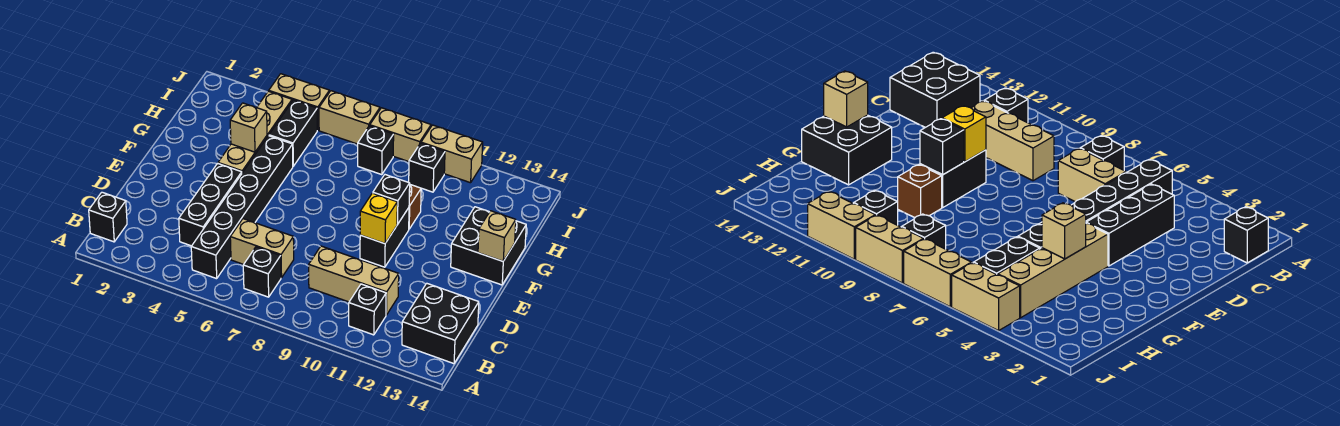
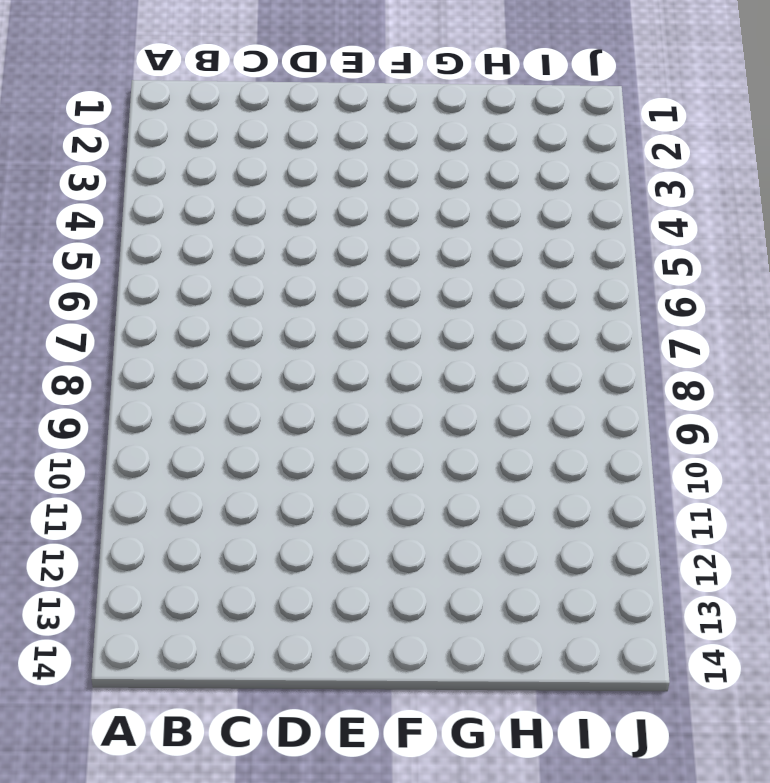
none -> black brick B1 level 1
none -> black brick B5:G5 level 1
none -> black brick B7 level 1

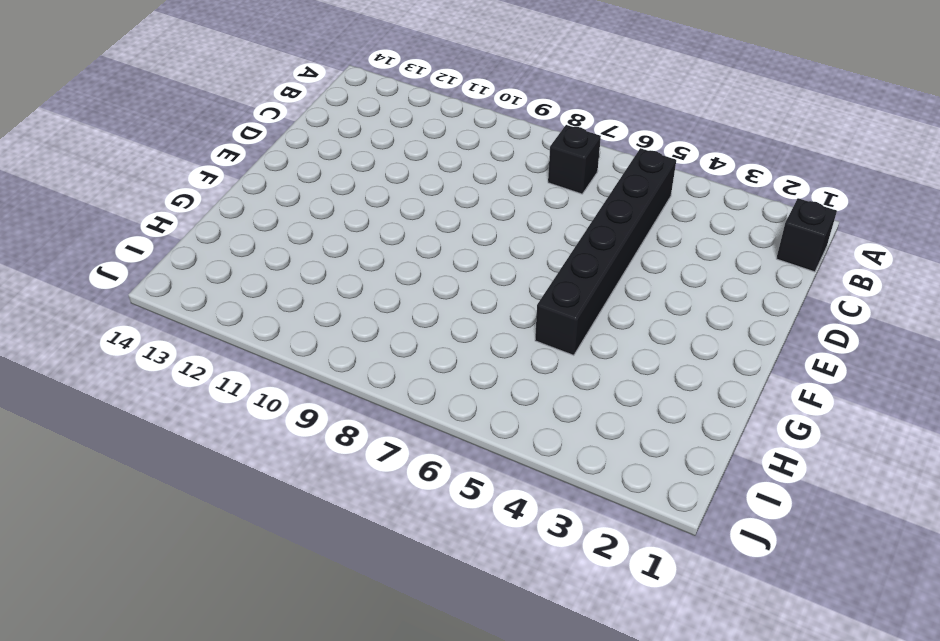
none -> black brick B11 level 1
none -> black brick B13:C14 level 1
none -> black brick C4:E4 level 1

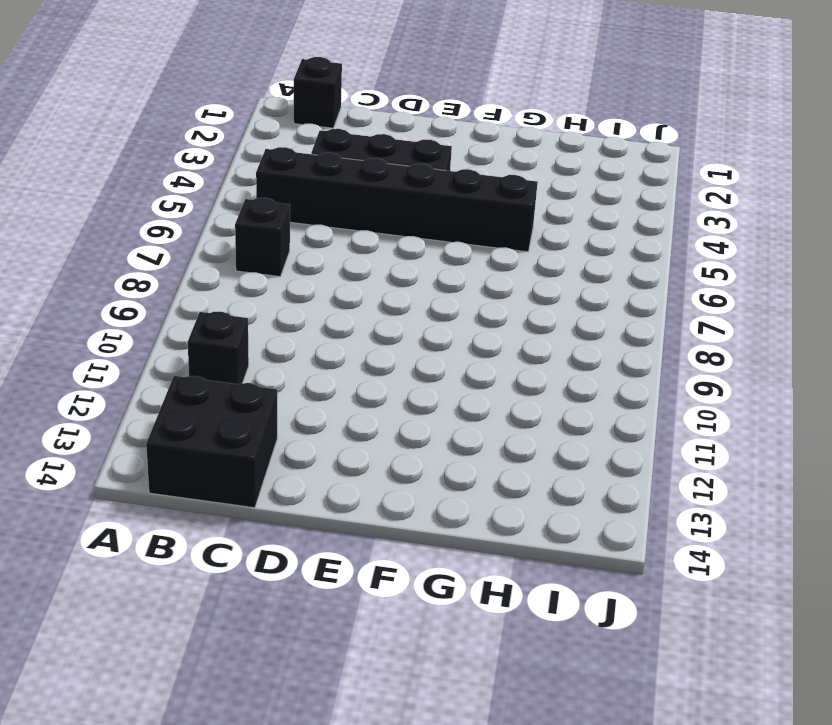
none -> tan brick C6:C7 level 1
none -> tan brick C9:C11 level 1
none -> black brick E10:F10 level 1

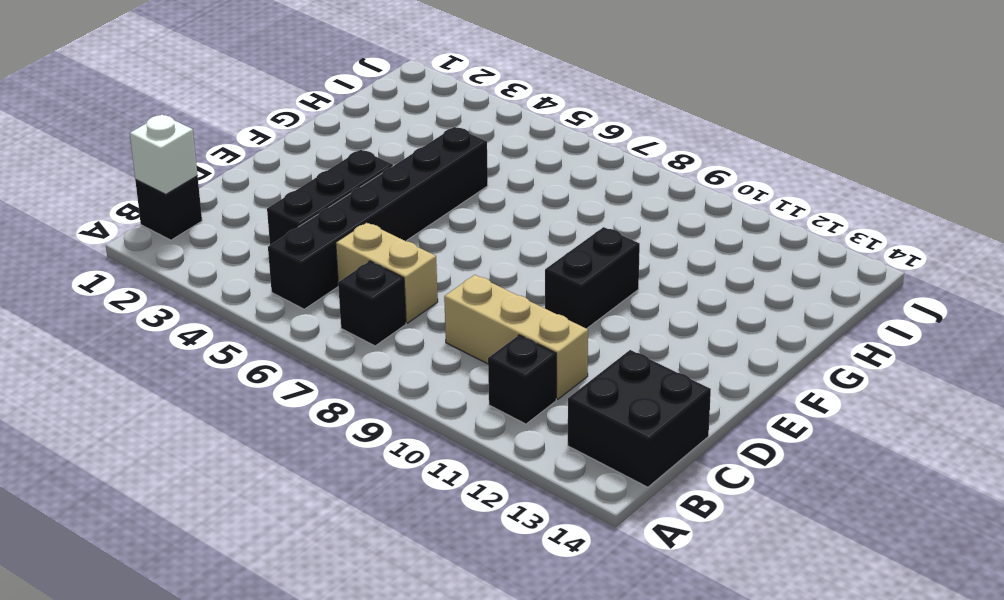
white brick B1 level 2 -> none
none -> tan brick F4:I4 level 1
none -> black brick F13:G14 level 1
none -> brown brick G10 level 1

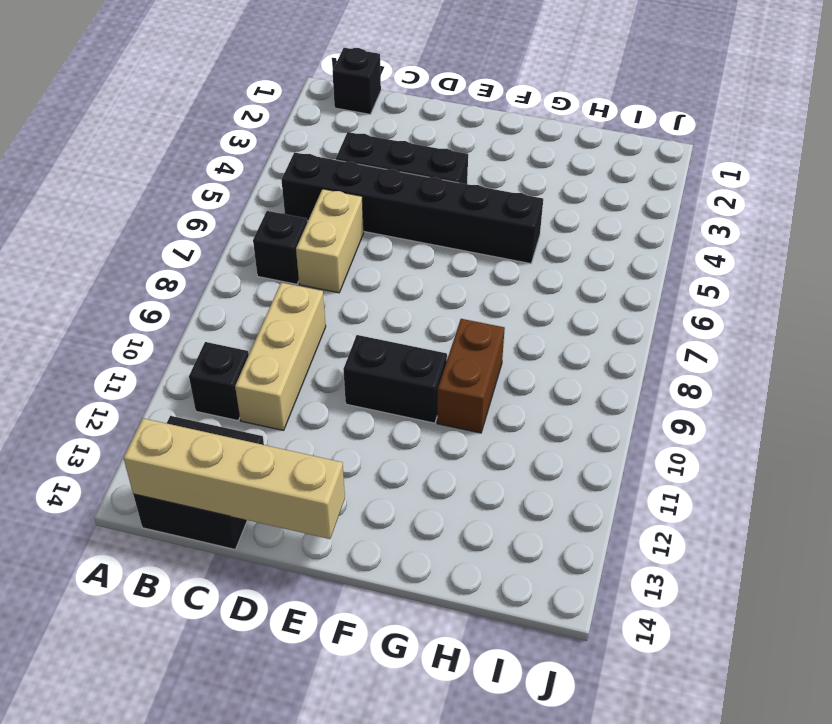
tan brick B14:E14 level 2 -> tan brick F4:I4 level 1
brown brick G9:G10 level 1 -> brown brick G10 level 1
none -> black brick F13:G14 level 1
none -> black brick H5:I5 level 1
none -> black brick I8 level 1

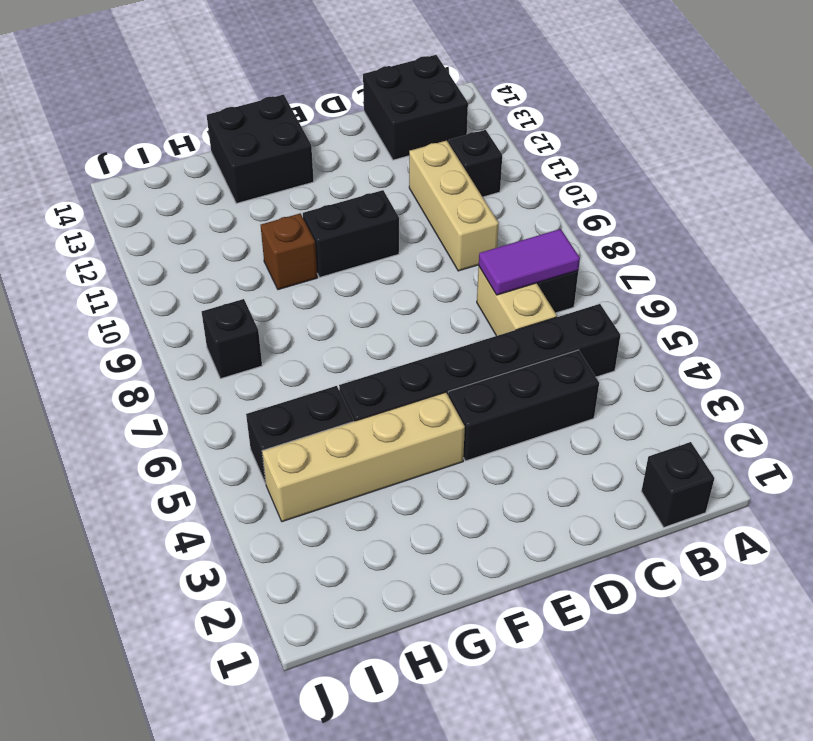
purple tile B7:C7 level 2 -> none
none -> black brick I10 level 1
none -> tan brick J4:J5 level 1
none -> tan brick J6:J7 level 1

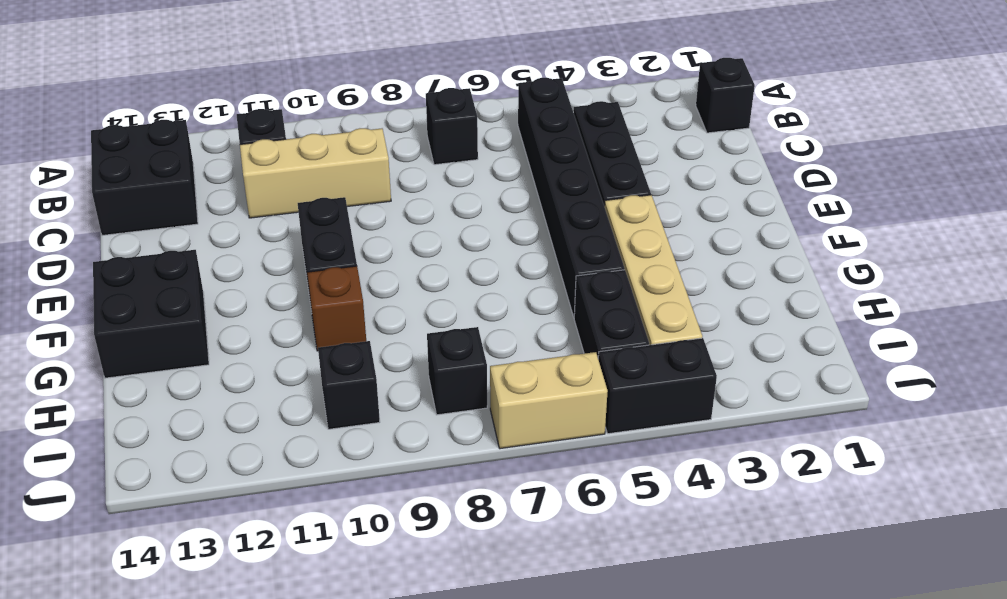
black brick J4:J5 level 1 -> tan brick J4:J5 level 1
none -> tan brick C6:C7 level 1
none -> tan brick J8:J9 level 1
none -> tan brick J10:J11 level 1

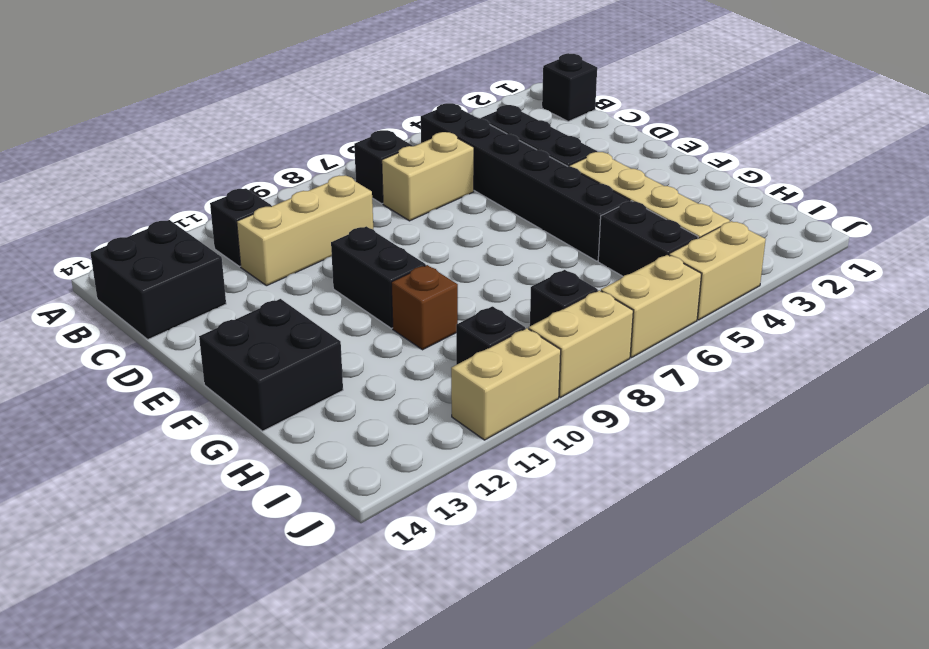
none -> yellow brick E10 level 2
none -> black brick F10 level 2
none -> tan brick F14 level 2

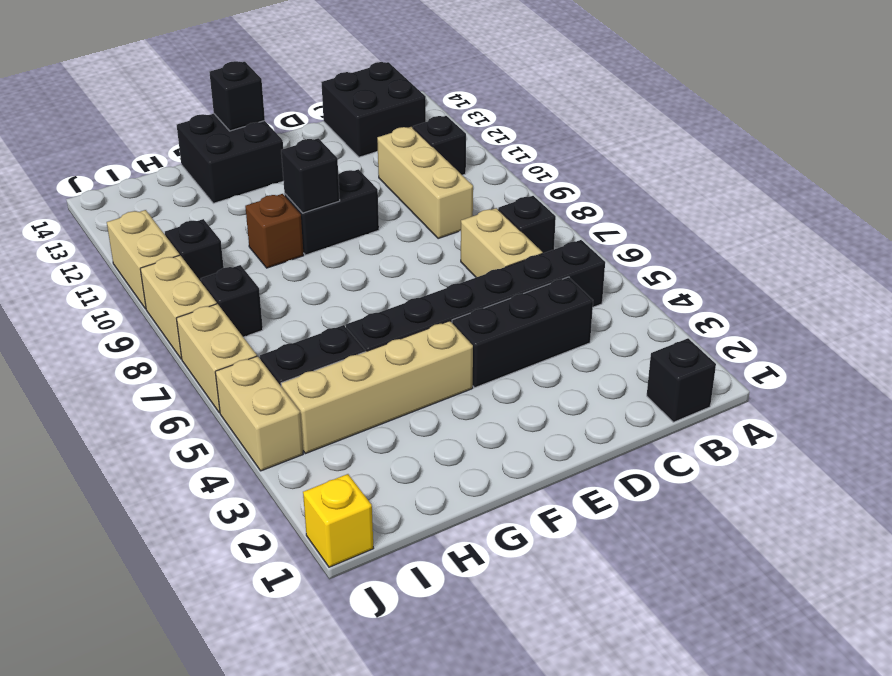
black brick F14 level 2 -> tan brick F14 level 2
yellow brick J1 level 1 -> yellow brick E10 level 2
none -> tan brick G4 level 2

